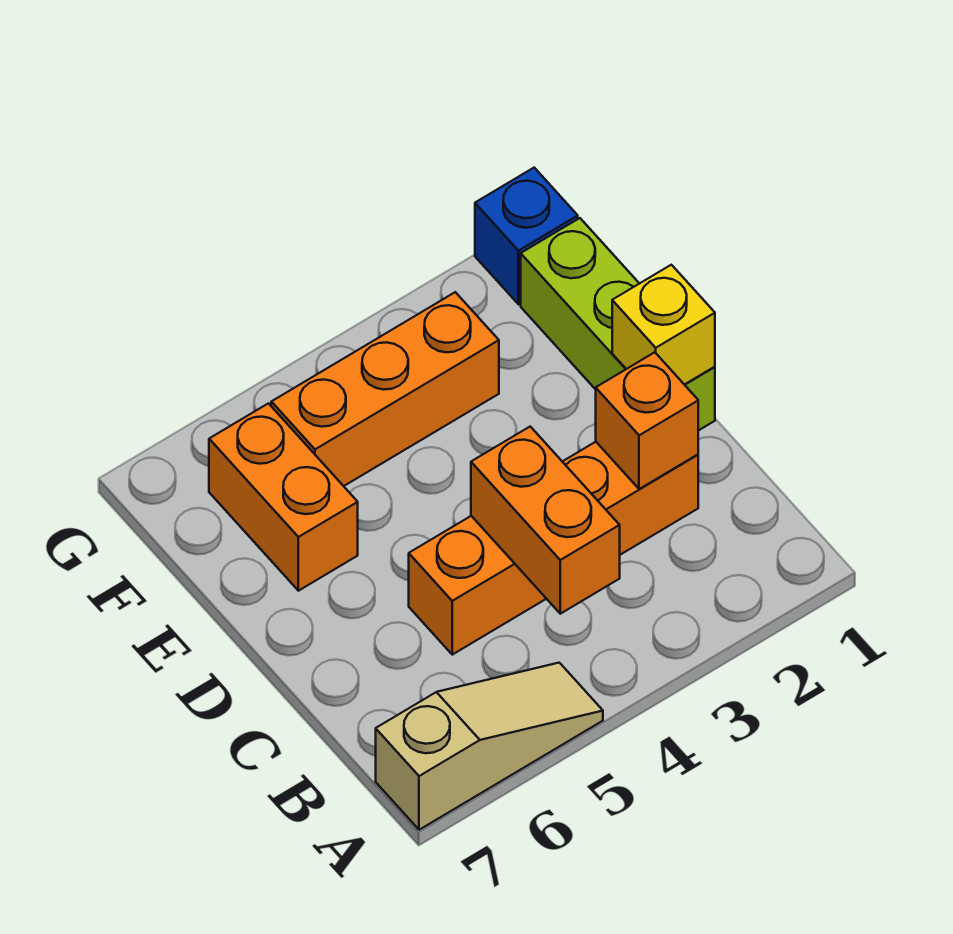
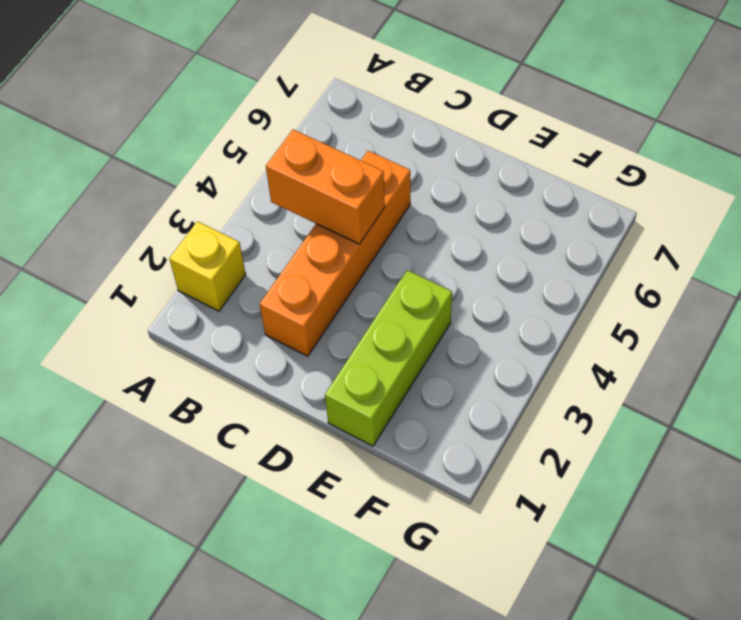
yellow brick A2 level 1 -> yellow brick D1 level 2
lime brick E1:E3 level 1 -> lime brick D1:F1 level 1
none -> tan slope A5:A7 level 1 top 7
none -> orange brick E6:F6 level 1

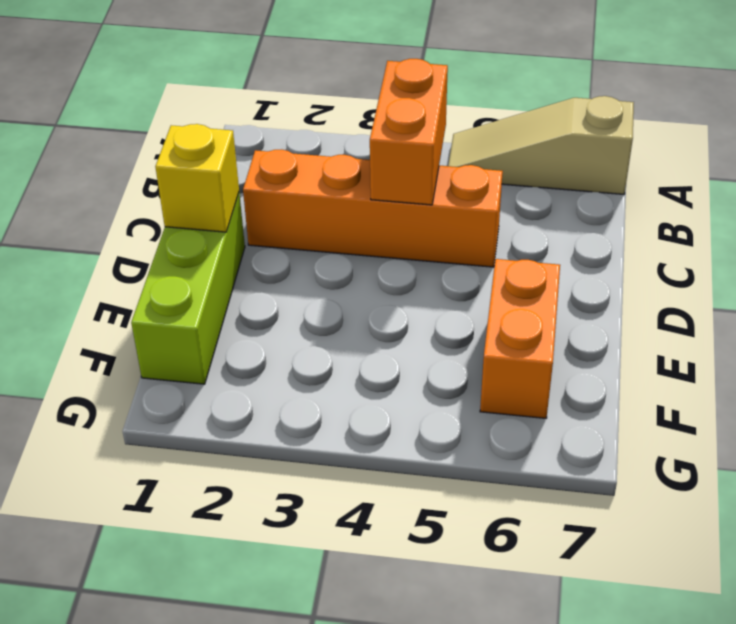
none -> orange brick F3:F5 level 1
none -> blue brick G1 level 1

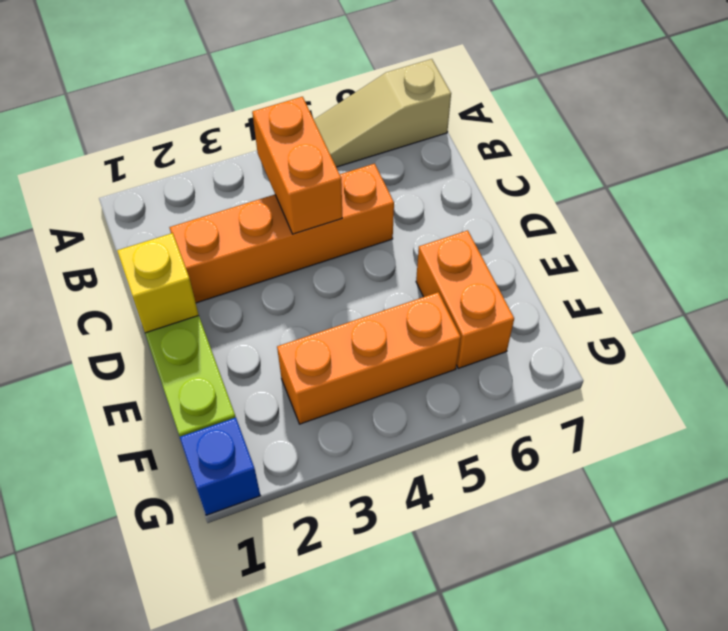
none -> orange brick C2 level 2

